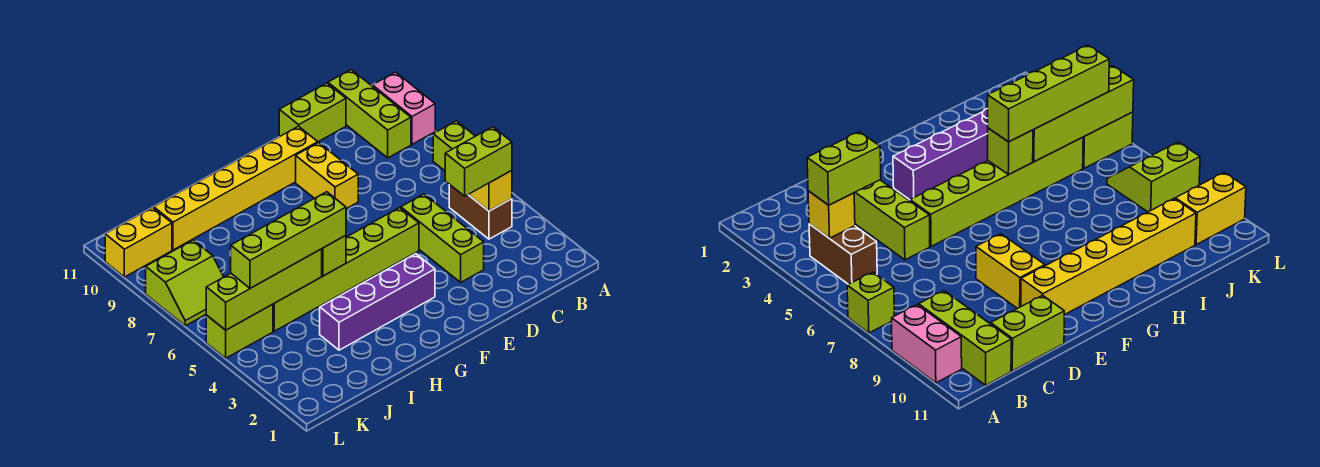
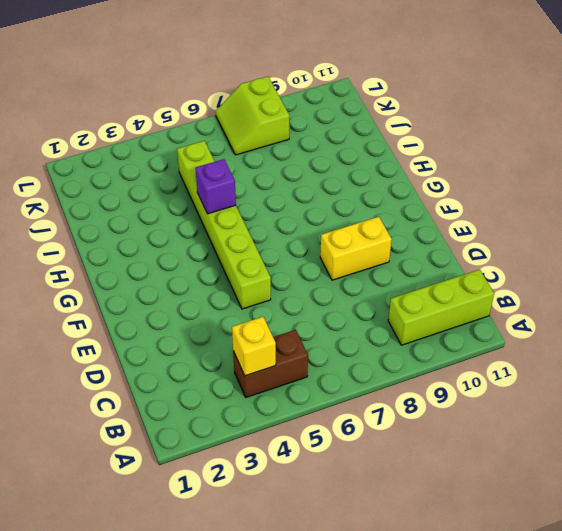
purple brick H5 level 2 -> lime brick H5 level 2
none -> lime brick A7 level 1
none -> pink brick A9:A10 level 1
none -> lime brick C11:D11 level 1

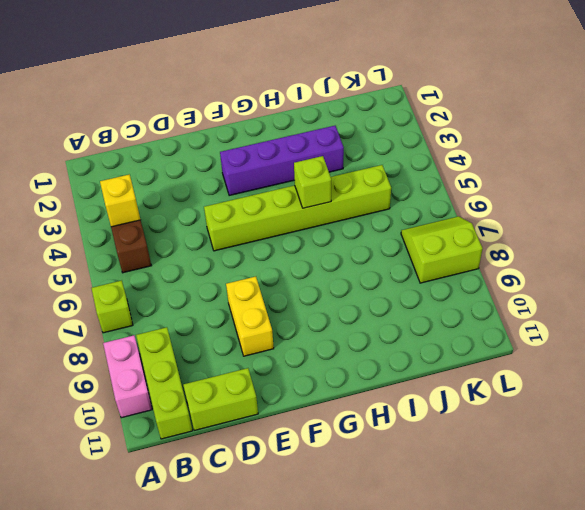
none -> lime brick D3:D5 level 1
none -> yellow brick E10:J10 level 1
none -> lime brick K5:L5 level 1

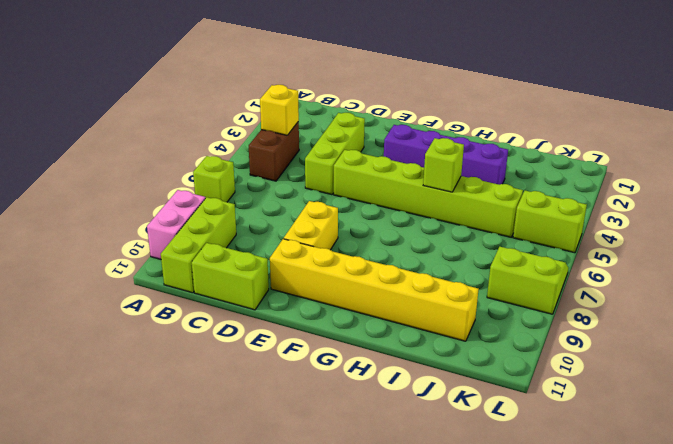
none -> yellow brick K10:L10 level 1
none -> lime brick I5:L5 level 2
none -> lime brick B4:C4 level 3

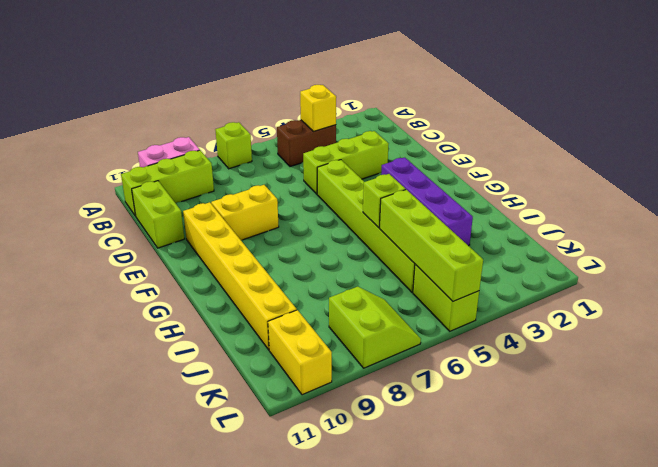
none -> lime brick B4:C4 level 3
none -> lime brick H5:K5 level 3

